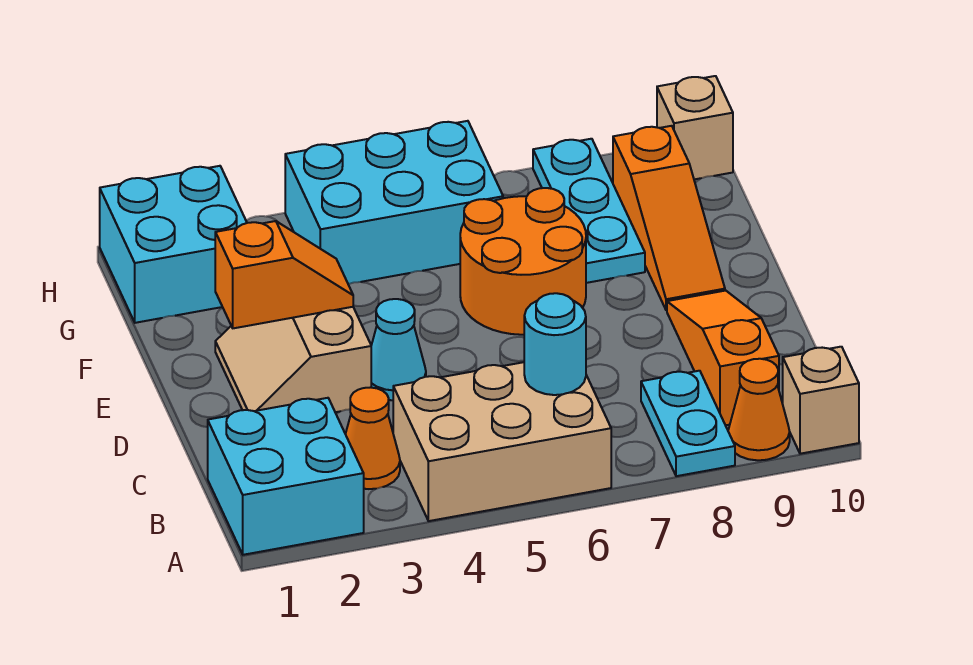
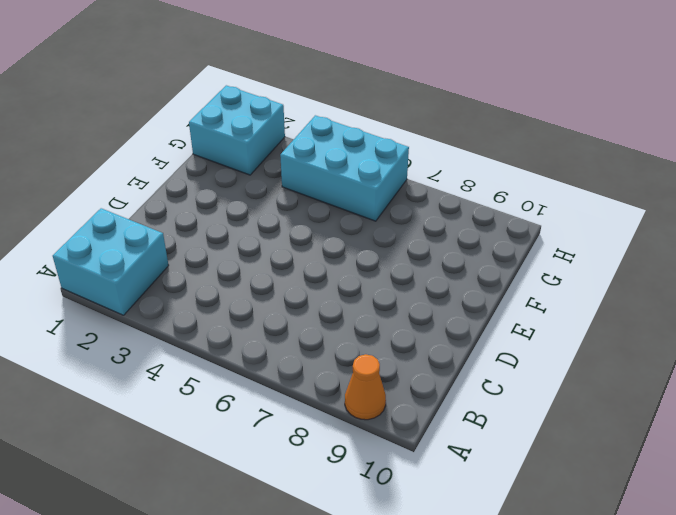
none -> tan brick A4:B6 level 1
none -> cyan plate A8:B8 level 1
none -> tan brick A10 level 1

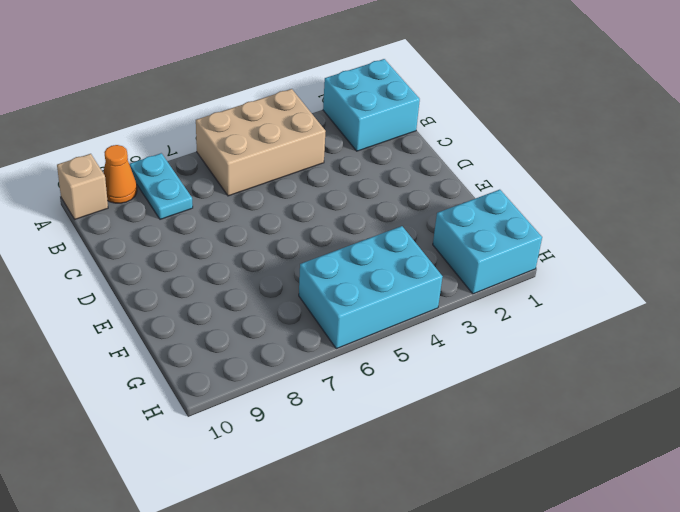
none -> orange cone B3 level 1
none -> orange slope B9:D9 level 1 top B
none -> tan slope D2:E3 level 1 top 3

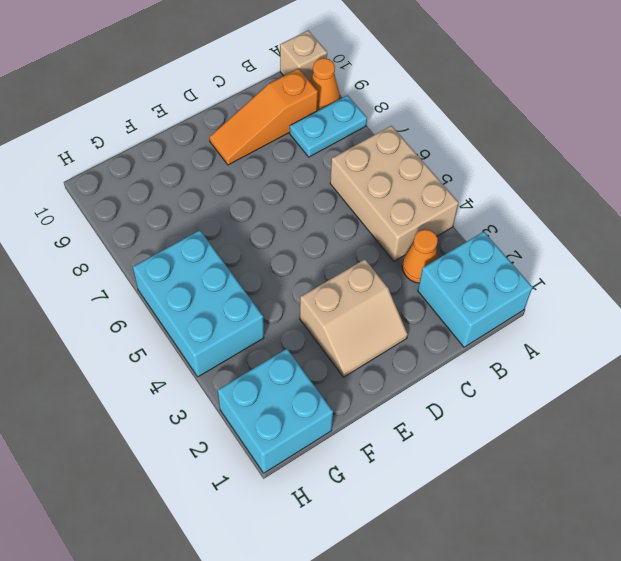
none -> cyan cone D4 level 1
none -> orange round brick E6:F7 level 1
none -> orange slope E9:G9 level 1 top G

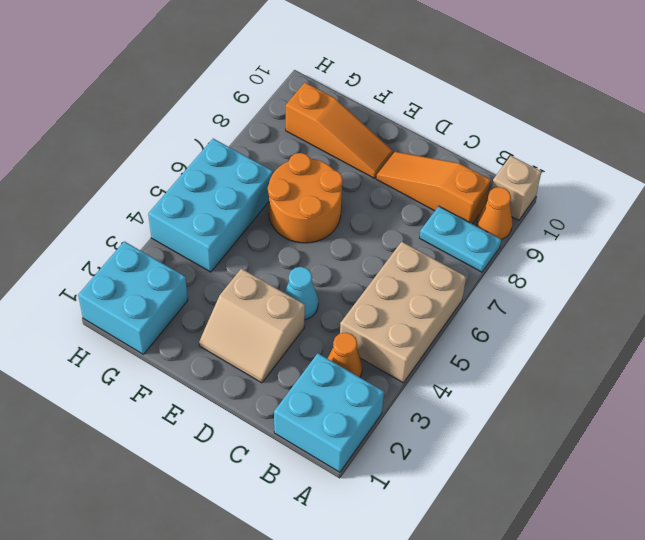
none -> cyan plate F8:H8 level 1
none -> tan brick H10 level 1
none -> cyan round brick B6 level 2

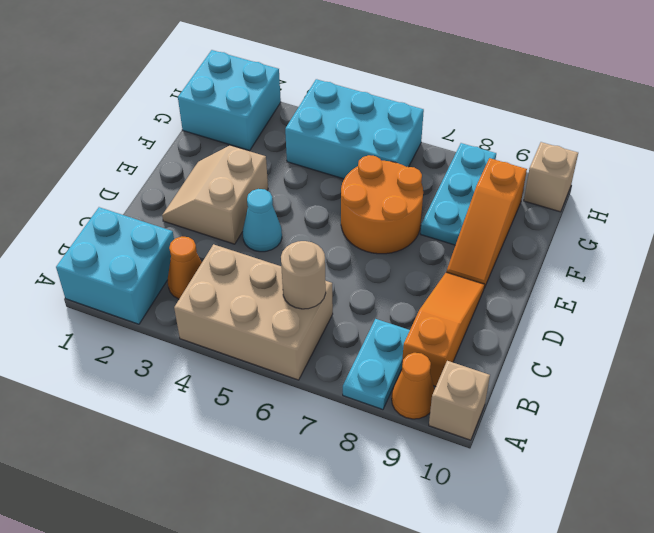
tan round brick B6 level 2 -> cyan round brick B6 level 2
none -> orange slope E2:E3 level 2 top 2

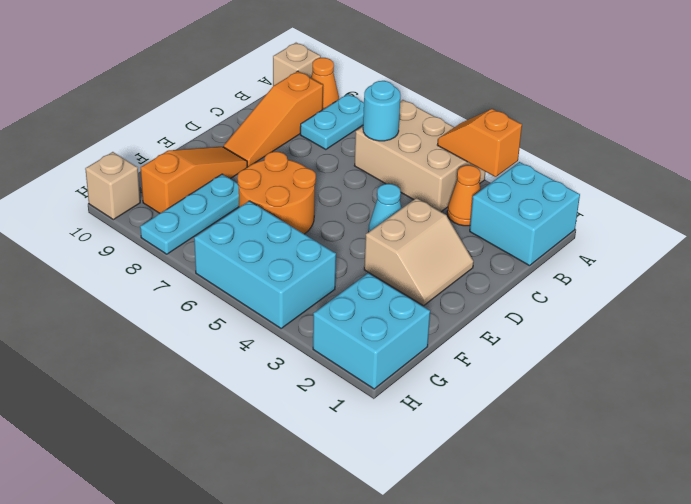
orange slope A3:A4 level 2 top 3 -> orange slope E2:E3 level 2 top 2

